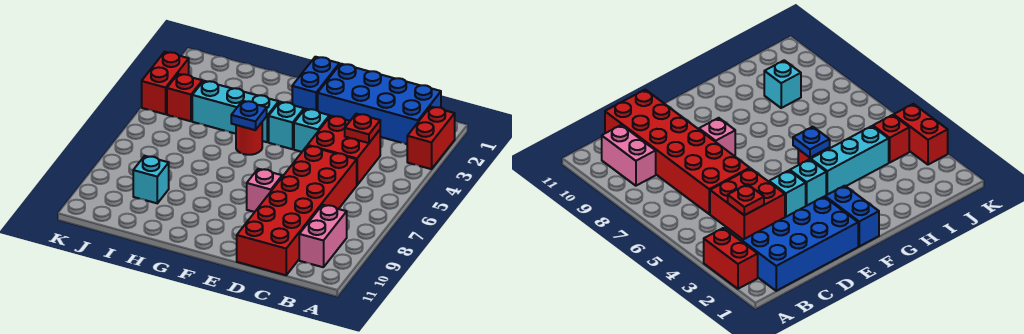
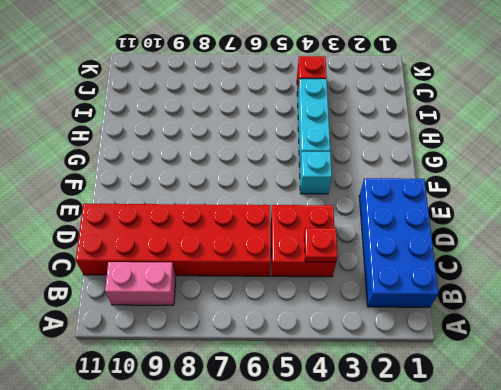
none -> red brick A2:A3 level 1
none -> cyan brick E4 level 1
none -> pink brick E8 level 1

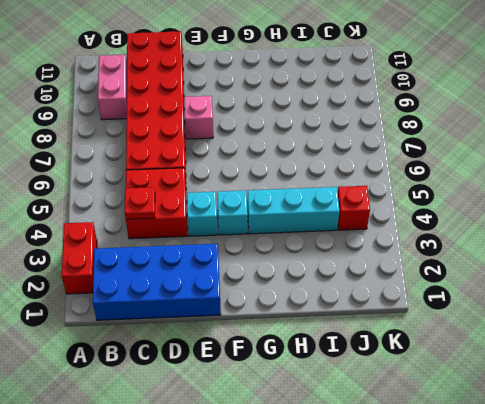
none -> blue brick F1:F2 level 1
none -> red round brick G5 level 1
none -> cyan brick I9 level 1

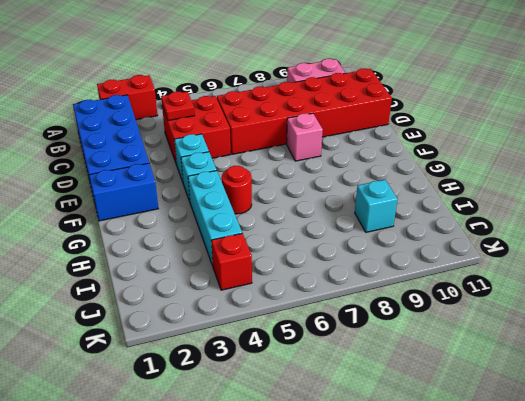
none -> red brick K3:K4 level 1
none -> blue plate G5 level 2

